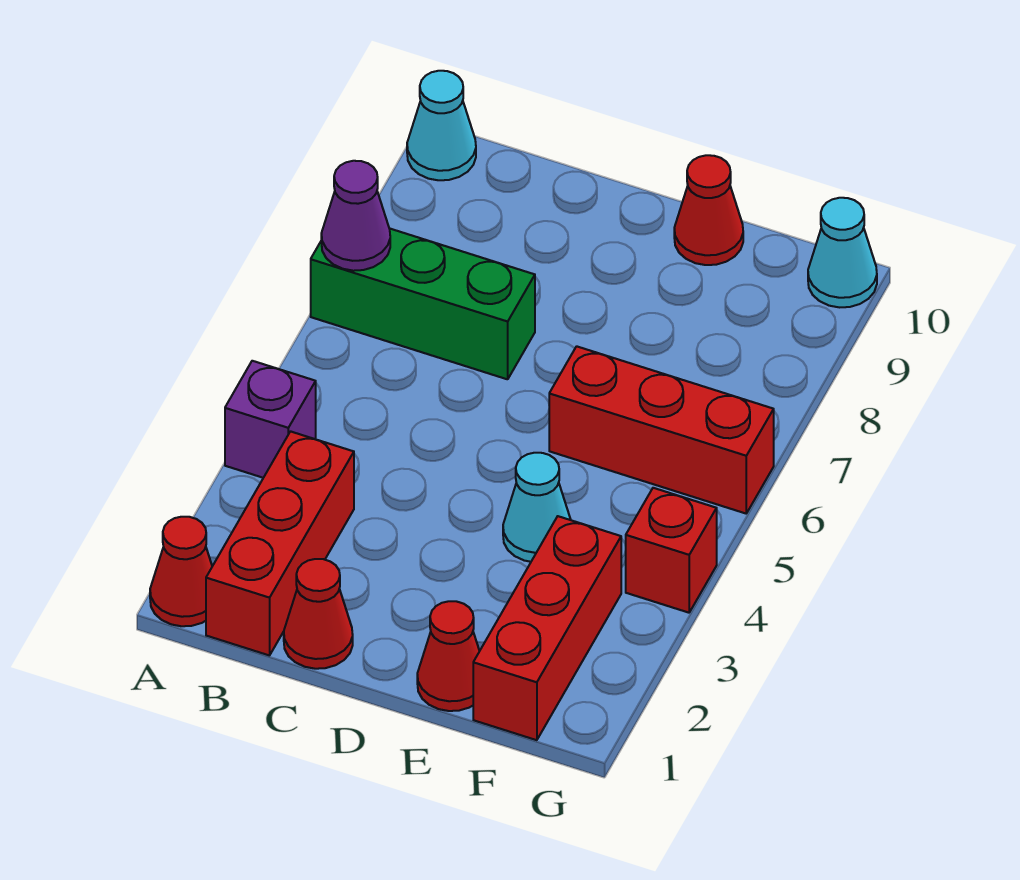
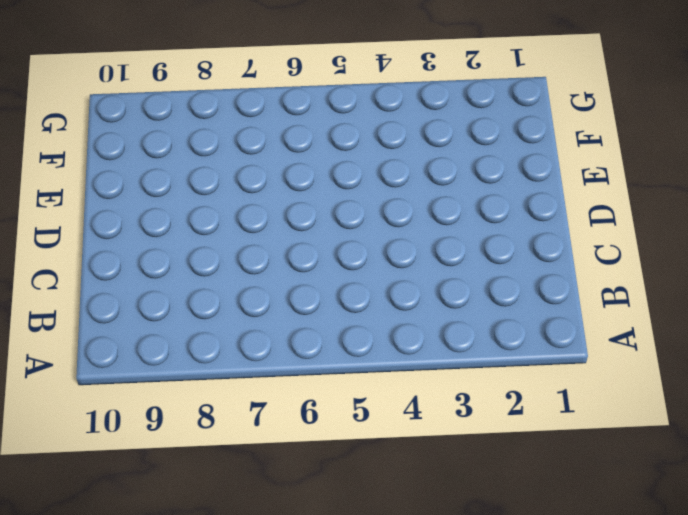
none -> red cone A1 level 1
none -> purple brick A4 level 1
none -> green brick A7:C7 level 1

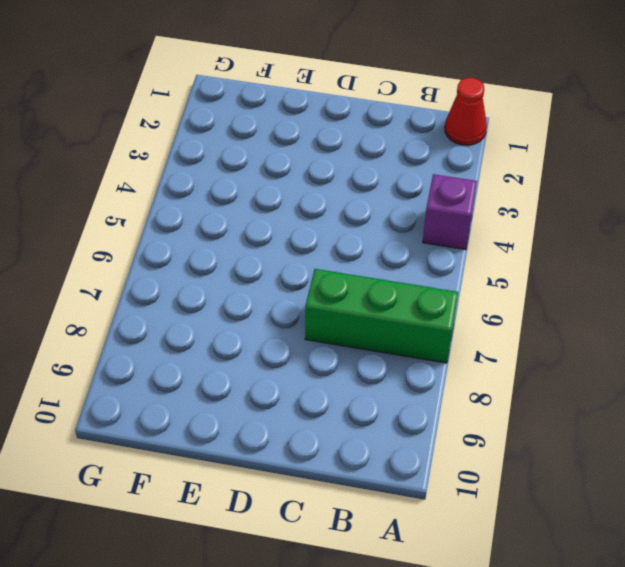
none -> cyan cone A10 level 1
none -> red brick B1:B3 level 1
none -> red cone C1 level 1

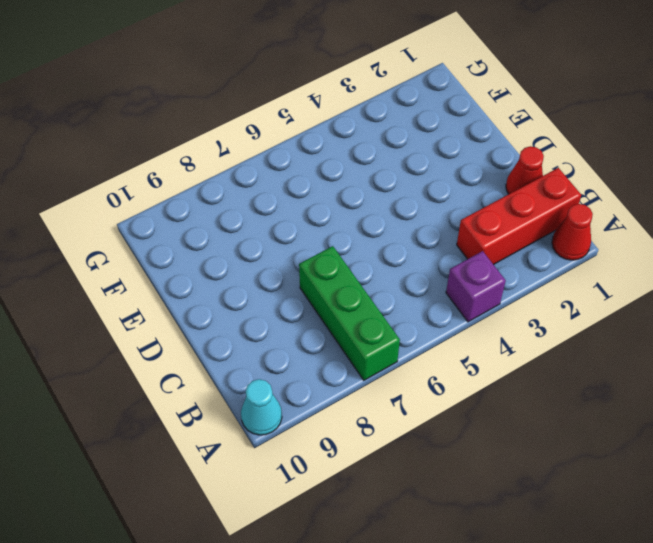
none -> red cone E1 level 1
none -> cyan cone E4 level 1
none -> red brick E6:G6 level 1

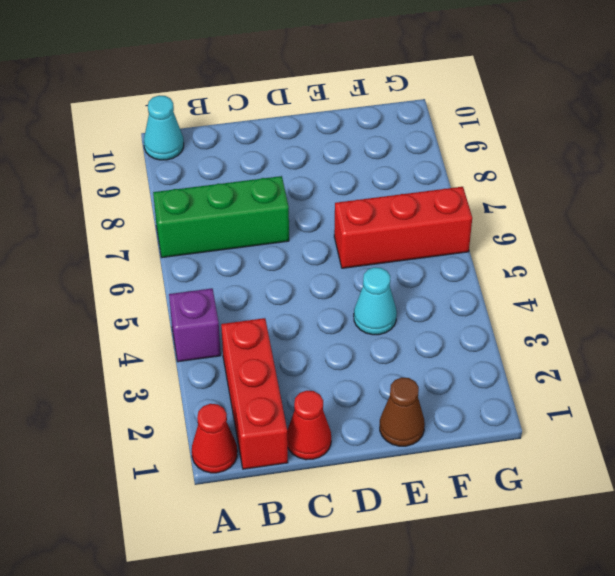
brown cone E1 level 1 -> red cone E1 level 1
none -> red cone E10 level 1
none -> red brick F1:F3 level 1
none -> red brick G4 level 1

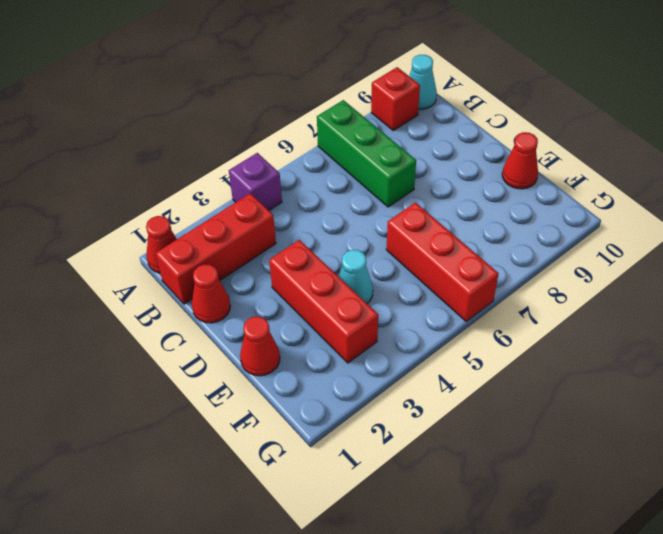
red brick A9 level 1 -> red brick G4 level 1
red brick D3:F3 level 1 -> red brick F1:F3 level 1
none -> cyan cone G10 level 1
none -> purple cone A7 level 2

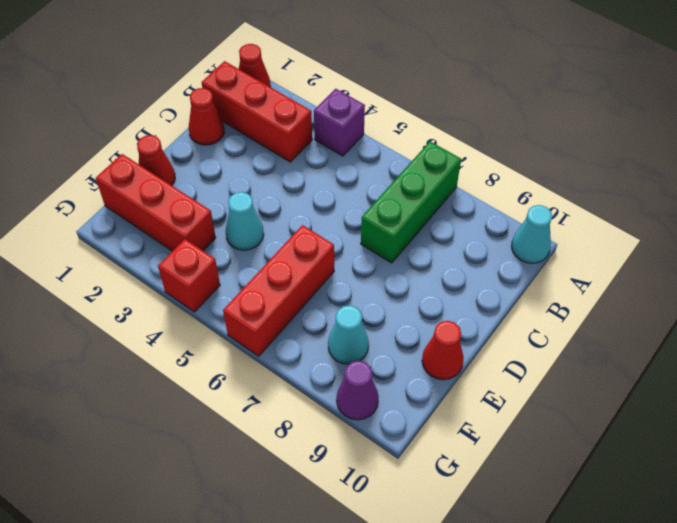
cyan cone F8 level 1 -> cyan cone G10 level 1
purple cone G9 level 1 -> purple cone A7 level 2

